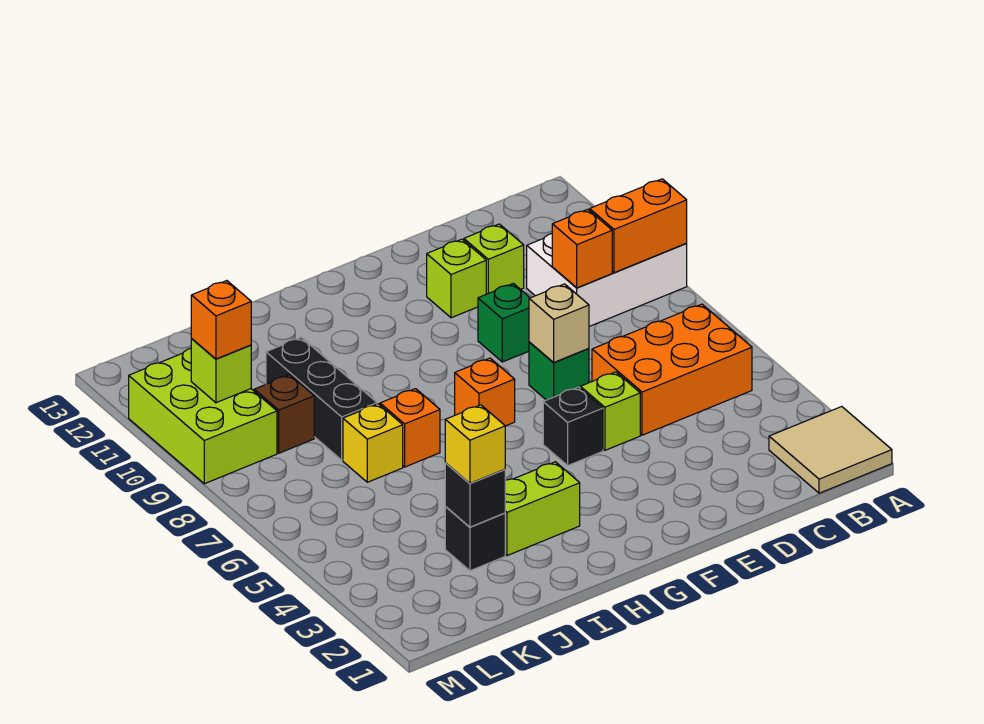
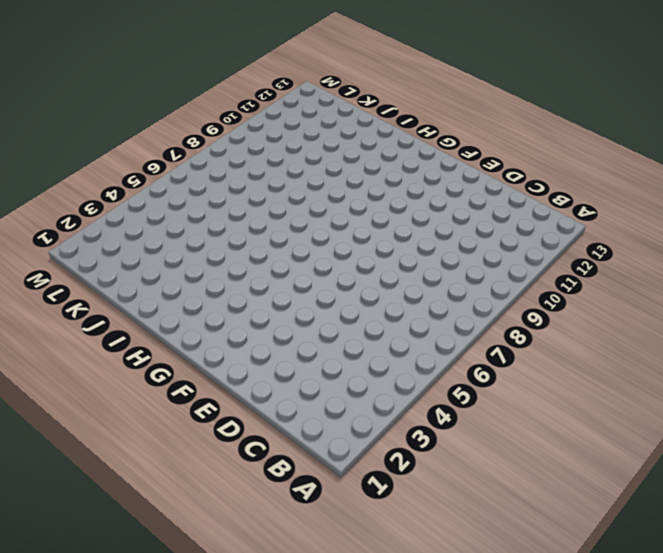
none -> tan tile A1:B2 level 1
none -> white brick A9:C10 level 1
none -> orange brick B5:D6 level 1

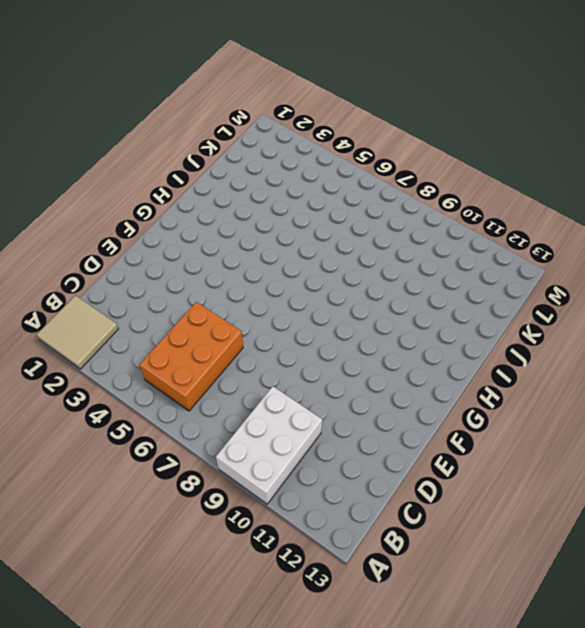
none -> lime brick D11 level 1
none -> lime brick E5 level 1
none -> green brick E7 level 1

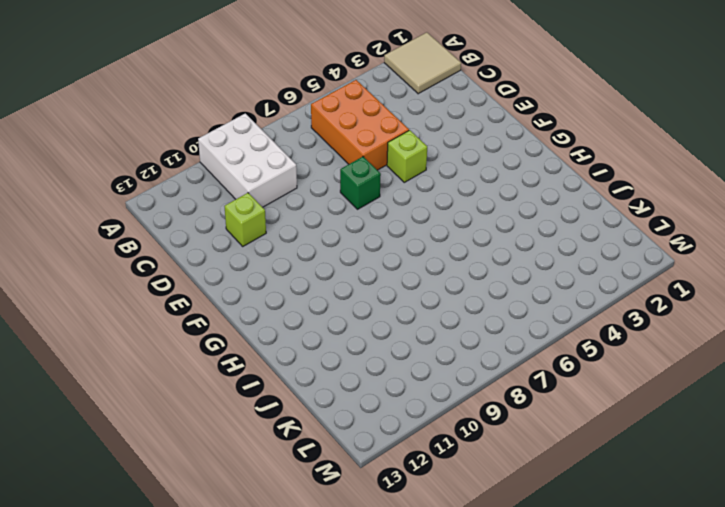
none -> green brick E9 level 1
none -> lime brick E11 level 1
none -> black brick F5 level 1

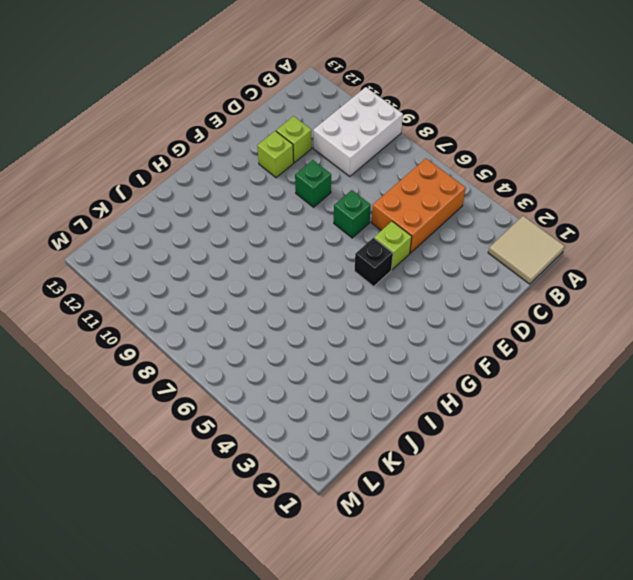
none -> orange brick G7 level 1
none -> lime brick H3:I3 level 1
none -> orange brick I7 level 1

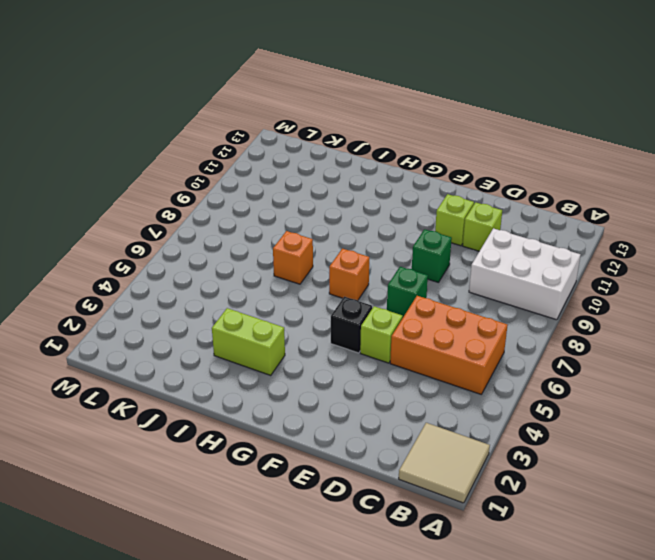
none -> black brick J3 level 1
none -> yellow brick J7 level 1
none -> black brick J8:J10 level 1

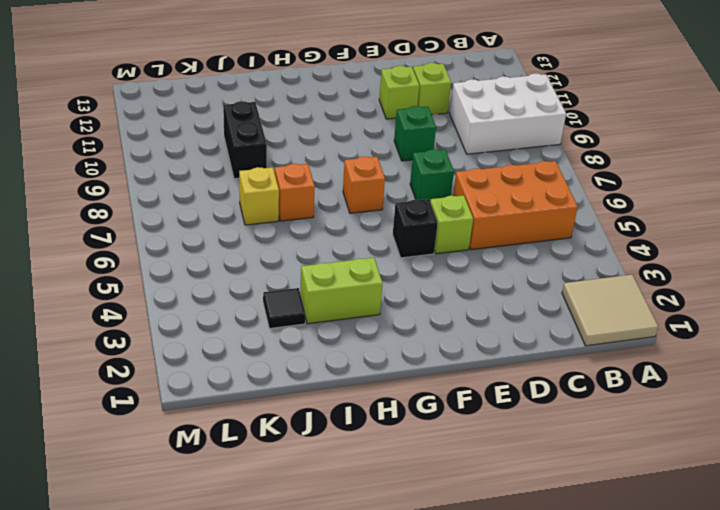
black tile J3 level 1 -> black brick J3 level 1
black brick J9:J10 level 1 -> black brick J8:J10 level 1
none -> brown brick K9 level 1
none -> lime brick L9:M11 level 1
none -> orange brick A9:B9 level 2

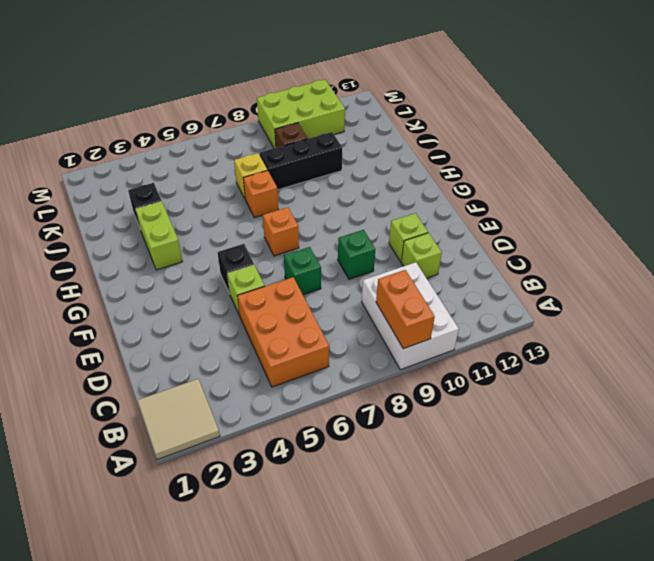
none -> orange brick C9 level 2
none -> tan brick E7 level 2
none -> black brick J3 level 2

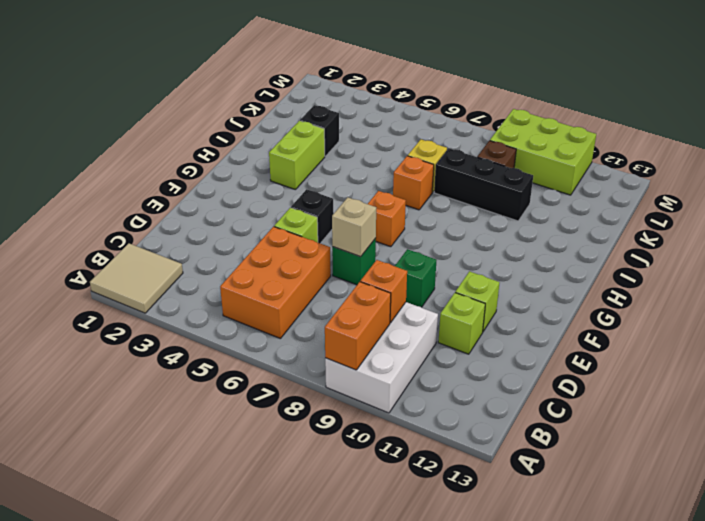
none -> black brick J3 level 2
none -> lime brick L10 level 2
none -> yellow brick J3 level 3

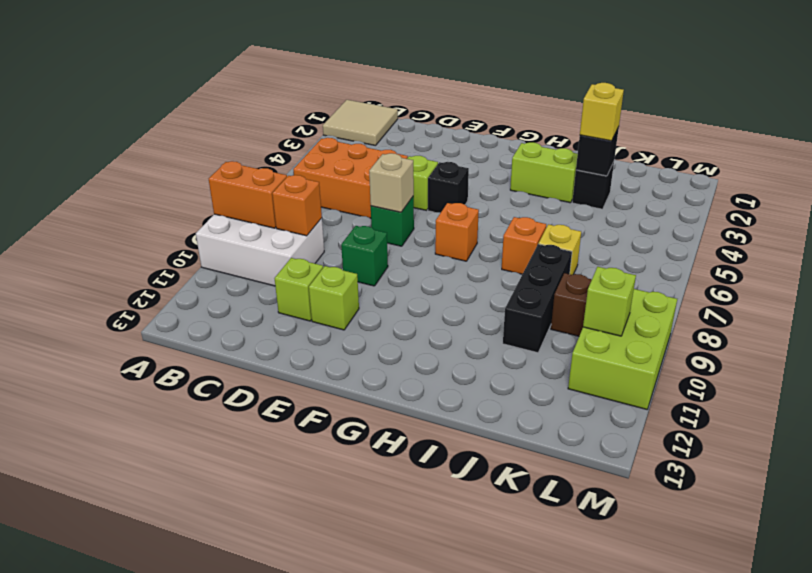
none -> orange brick L10 level 3

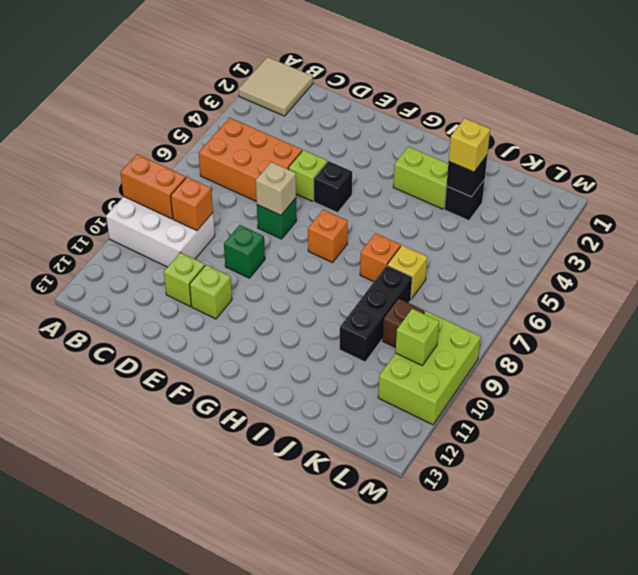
none -> orange brick L10 level 3

